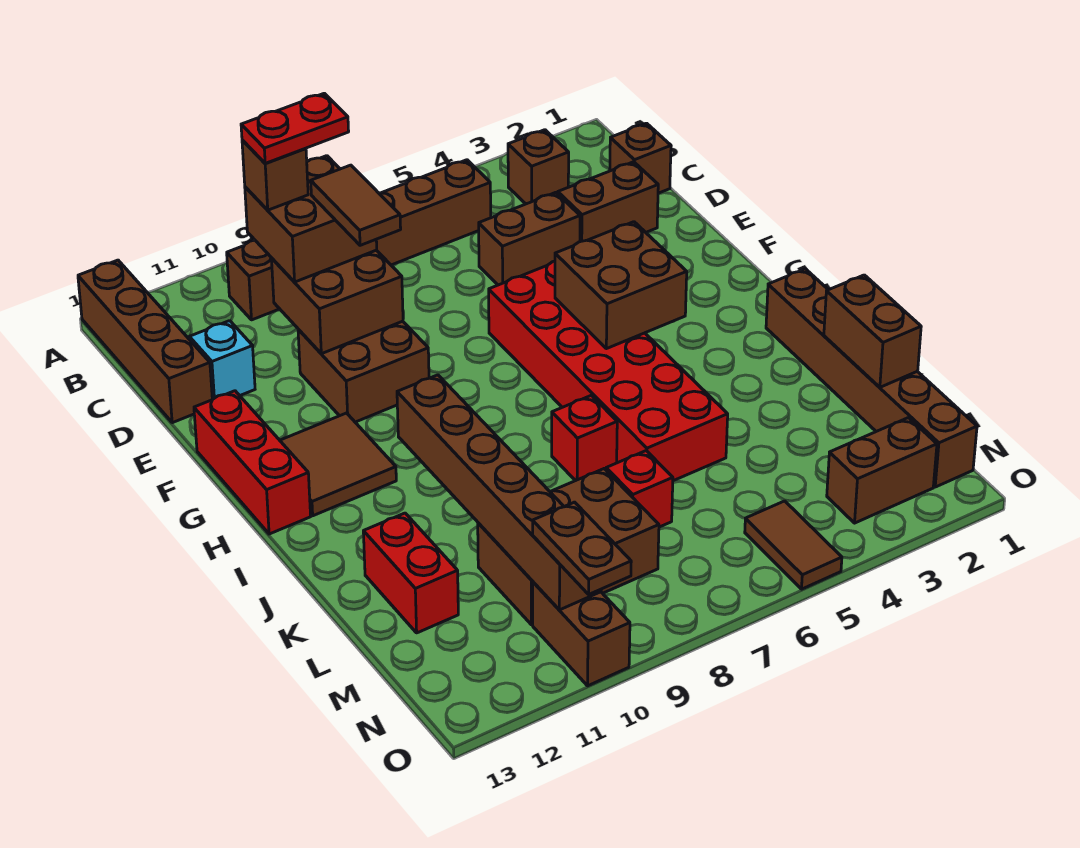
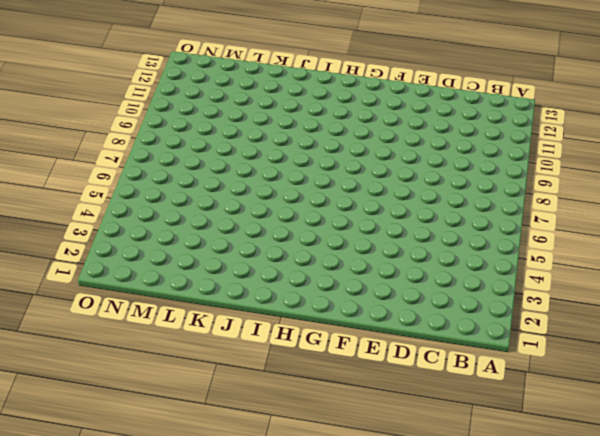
none -> brown brick A13:D13 level 1
none -> brown brick B3 level 1
none -> brown brick B5:B10 level 1

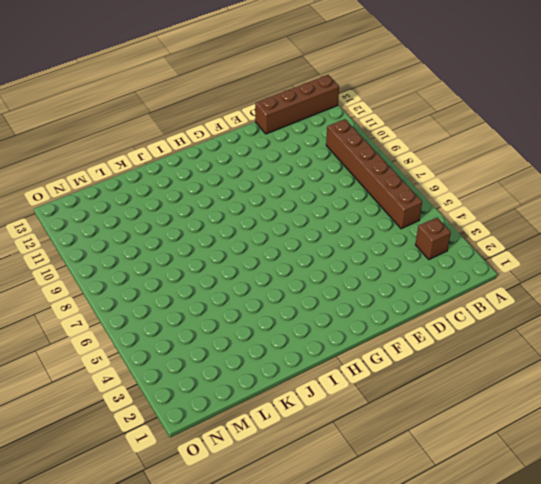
none -> brown brick C1 level 1
none -> brown brick D2:D3 level 1
none -> brown brick D4:D5 level 1

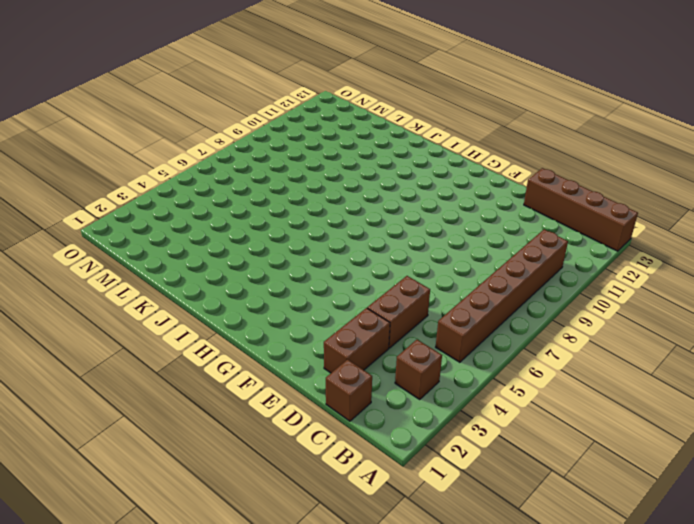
none -> cyan brick D12 level 1
none -> brown brick E9:F10 level 1
none -> red brick F5:K6 level 1

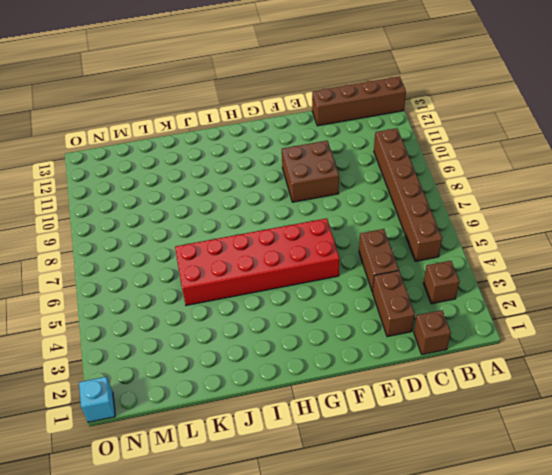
cyan brick O1 level 1 -> cyan brick D12 level 1
none -> red brick F13:H13 level 1
none -> brown tile G11:H12 level 1
none -> brown brick I1:N1 level 1

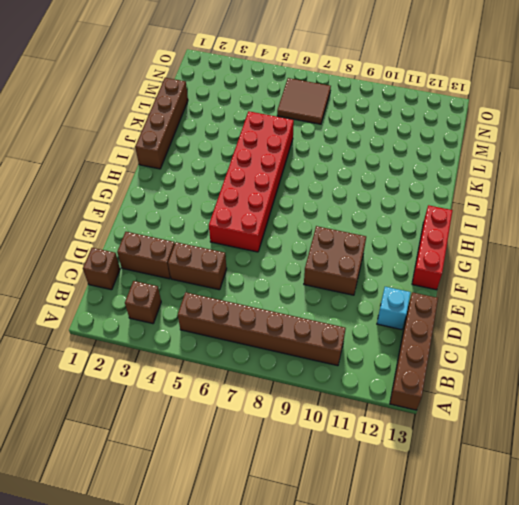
brown brick I1:L1 level 1 -> brown brick I1:N1 level 1
brown tile M6:N7 level 1 -> brown tile G11:H12 level 1
none -> red brick J7 level 1
none -> red brick K12:L12 level 1
none -> red brick L7 level 1

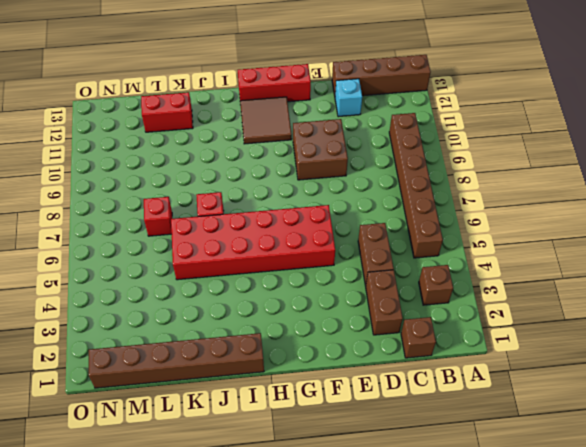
none -> brown brick L8:M10 level 1
none -> brown brick N2:N3 level 1
none -> brown tile N5:O5 level 1

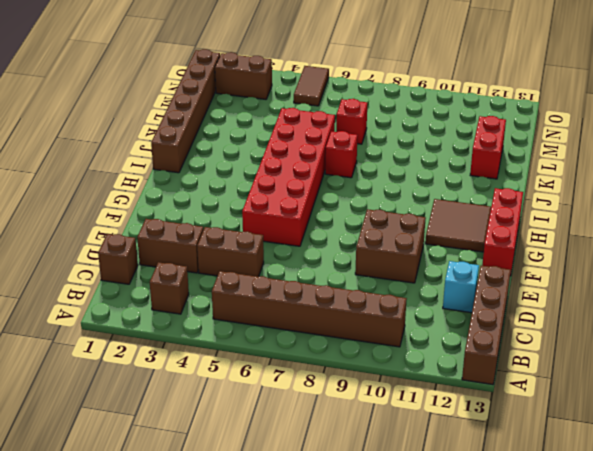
none -> brown brick L8:M10 level 1
none -> brown brick N10:O10 level 1
none -> brown brick D9:E10 level 2

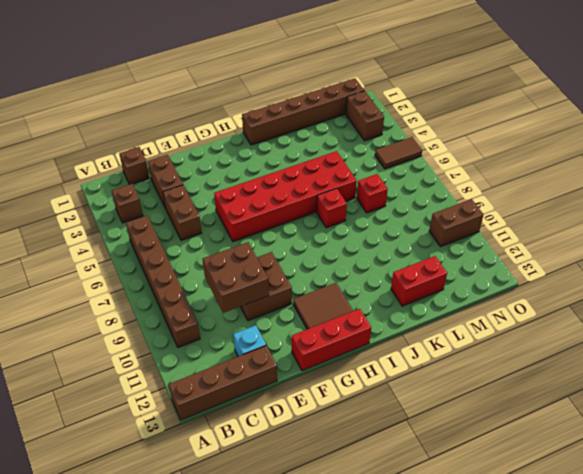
none -> brown brick L8:M10 level 1
none -> brown brick G4:H5 level 2
none -> brown brick I10:N10 level 2

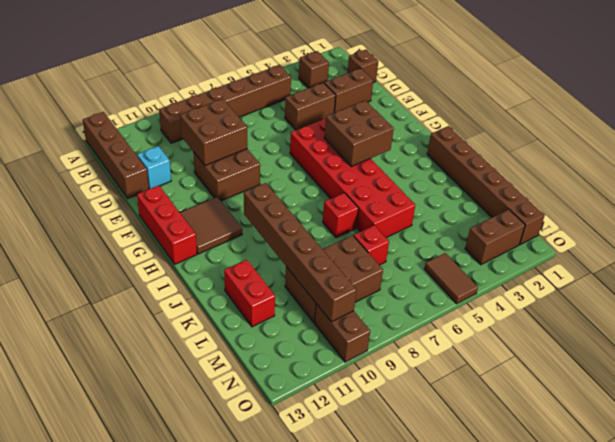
none -> brown brick K1:L1 level 2
none -> brown brick C9:D10 level 3
none -> brown plate N10:O10 level 3

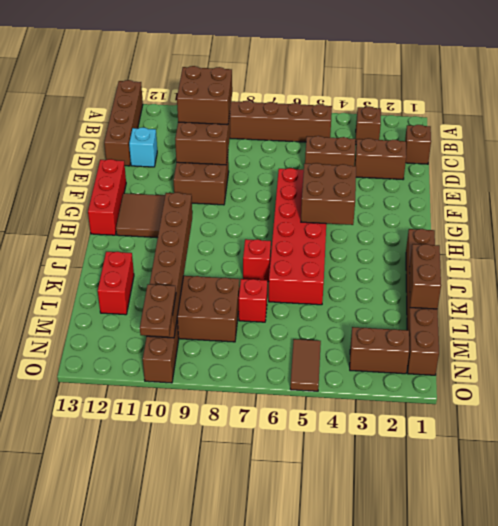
none -> brown brick C10 level 4
none -> brown tile D9:E9 level 4
none -> red plate C9:C10 level 5

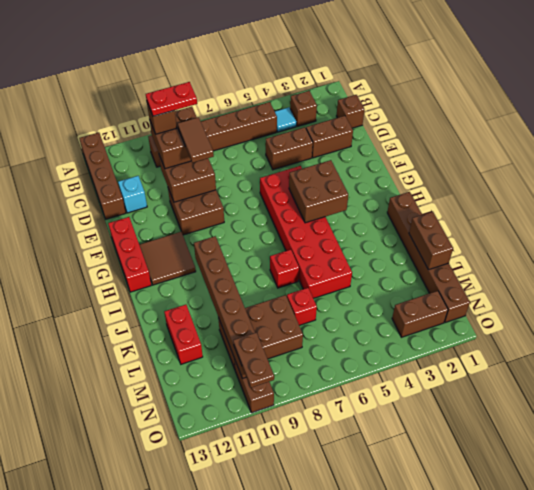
cyan tile B4 level 1 -> none
none -> brown tile N5:O5 level 1

